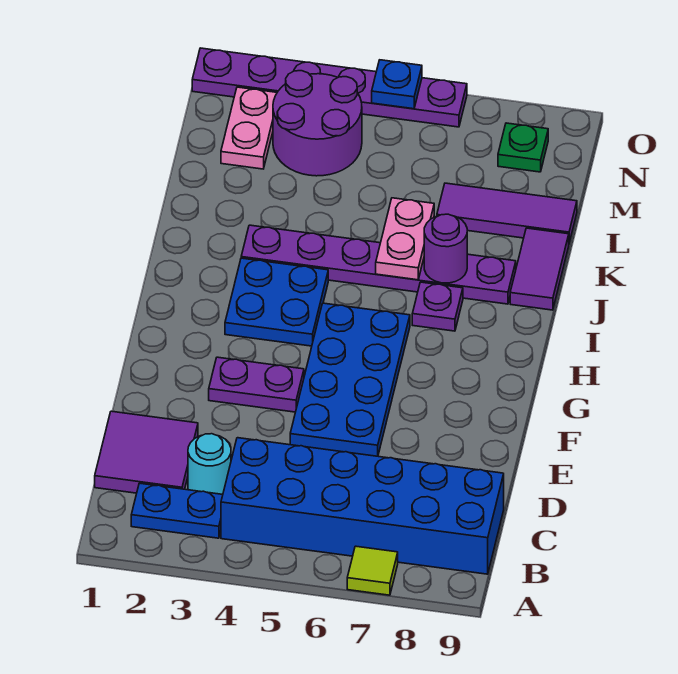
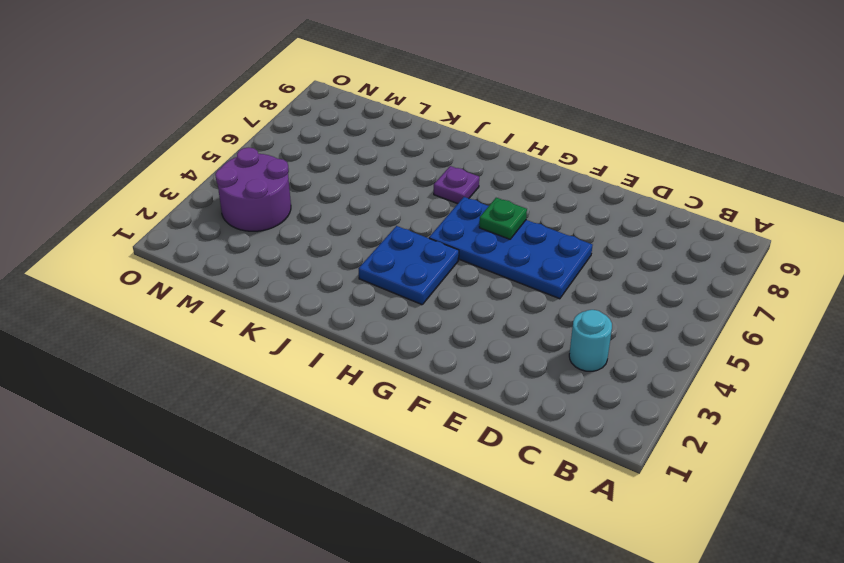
green plate G6 level 2 -> green plate N8 level 1
none -> lime tile A7 level 1
none -> blue plate B2:B3 level 1
none -> blue brick B4:C9 level 1

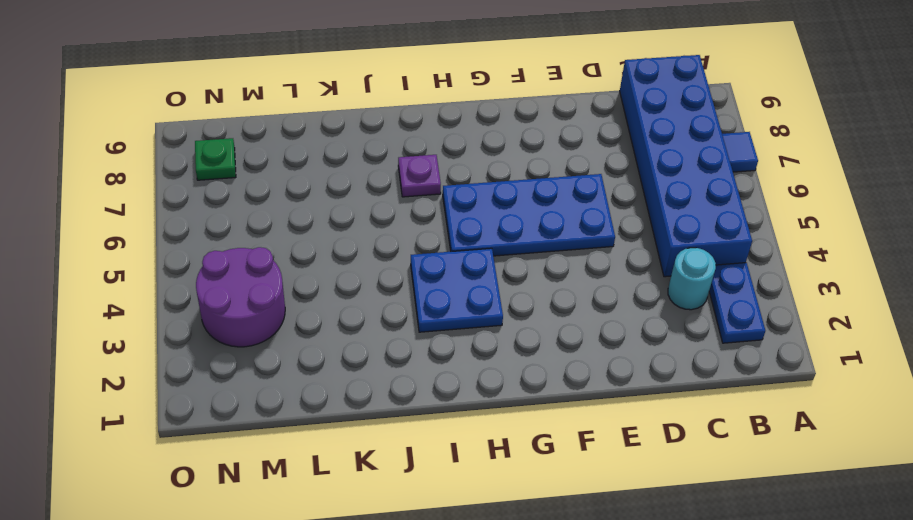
blue tile A7 level 1 -> lime tile A7 level 1
none -> purple tile C1:D2 level 1
none -> purple plate F3:F4 level 1
none -> purple plate J3:J8 level 1

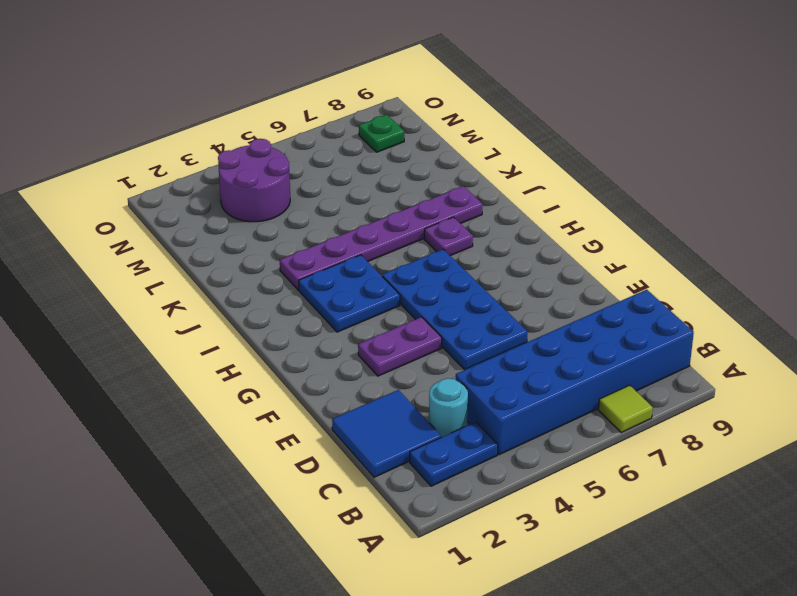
blue tile C1:D2 level 1 -> purple tile C1:D2 level 1
none -> purple tile J9:K9 level 1
none -> purple tile L7:L9 level 1
none -> pink plate M2:N2 level 1

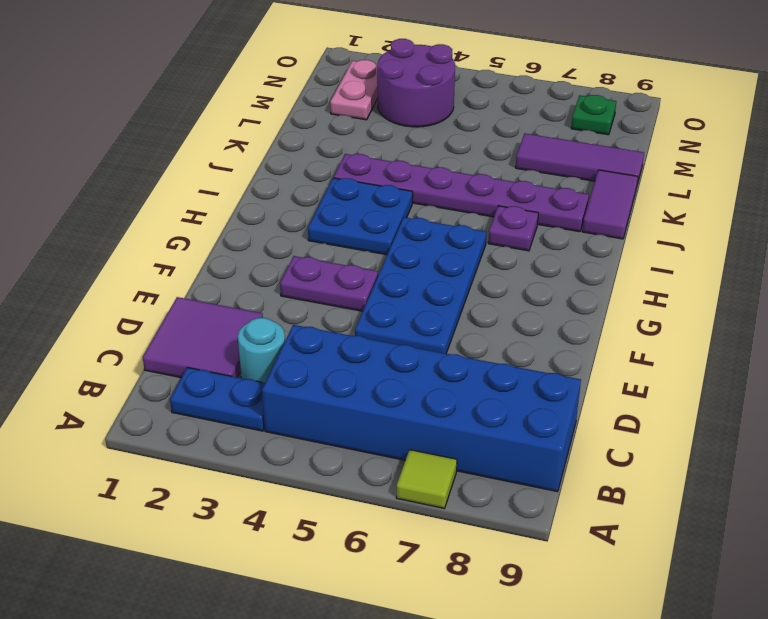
none -> purple plate O1:O6 level 1
none -> pink plate J6:K6 level 2
none -> purple round brick J7 level 2

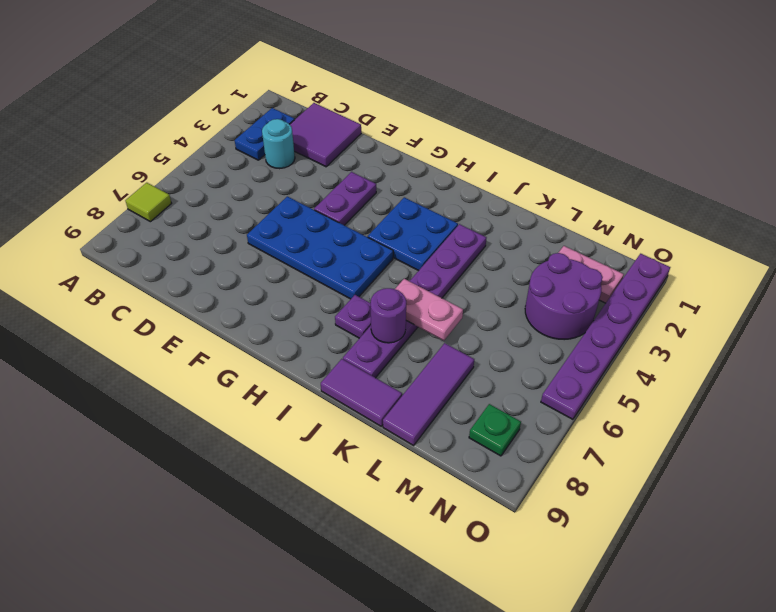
none -> blue brick B4:C9 level 1
none -> blue plate O5 level 2

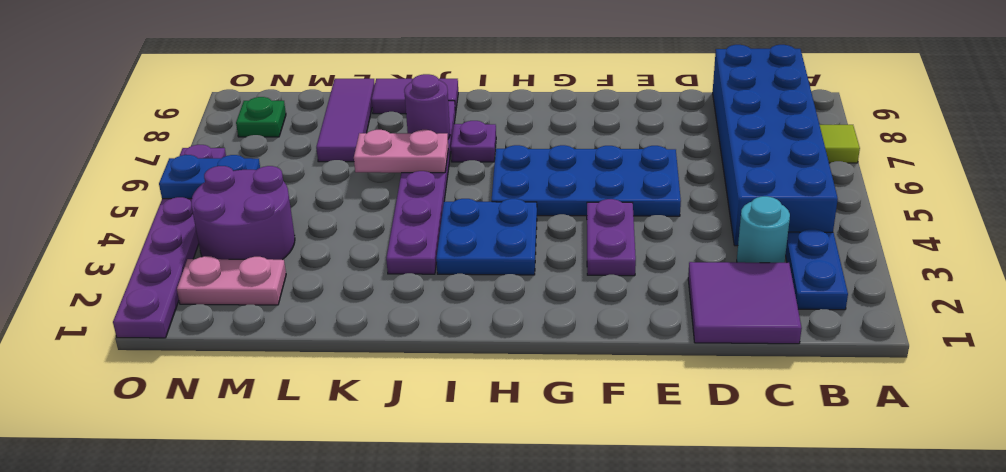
blue plate N5:O5 level 2 -> blue plate O5 level 2

